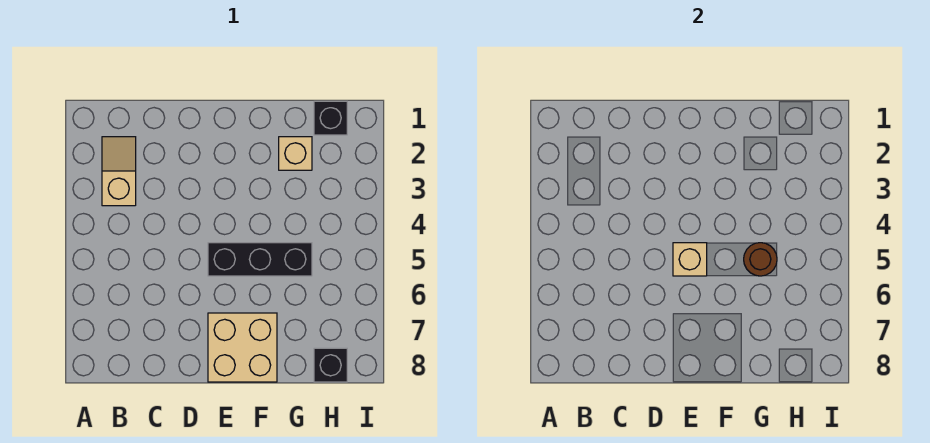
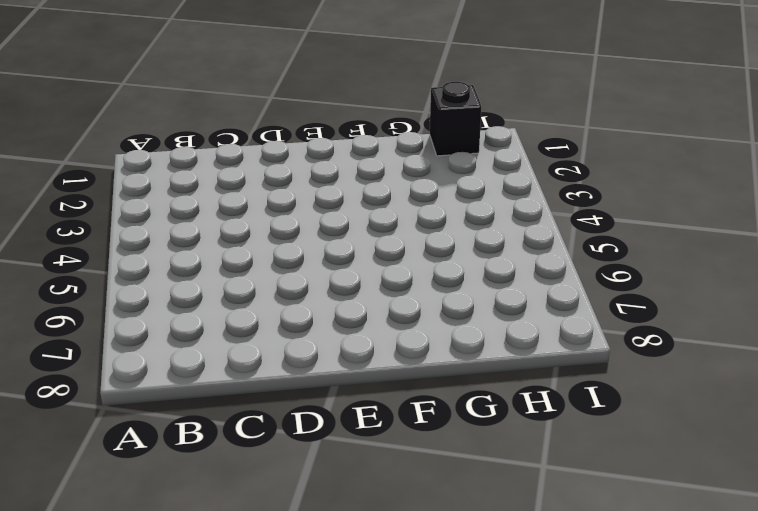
none -> tan slope B2:B3 level 1 top 3
none -> black brick E5:G5 level 1

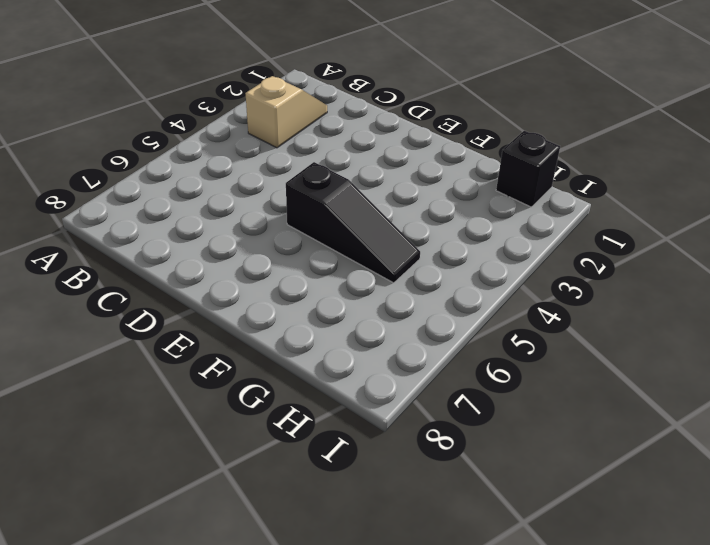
black slope E5:G5 level 1 top E -> black brick E5:G5 level 1
none -> tan brick E7:F8 level 1
none -> tan brick G2 level 1

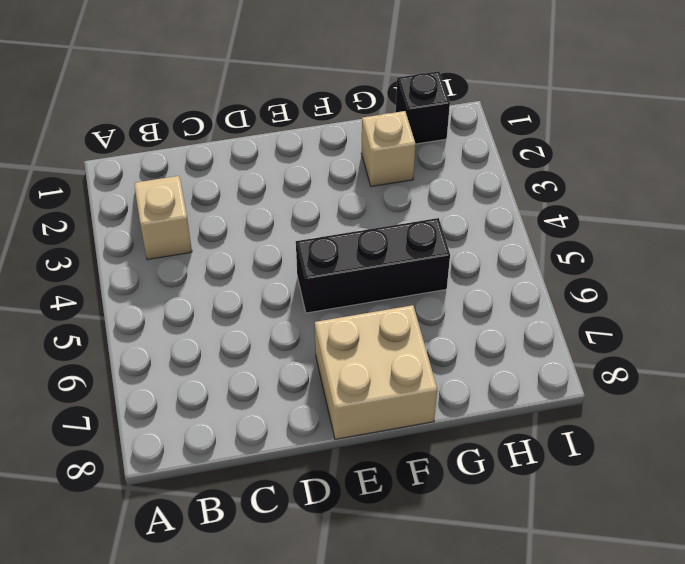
none -> black brick H8 level 1
none -> tan brick E5 level 2

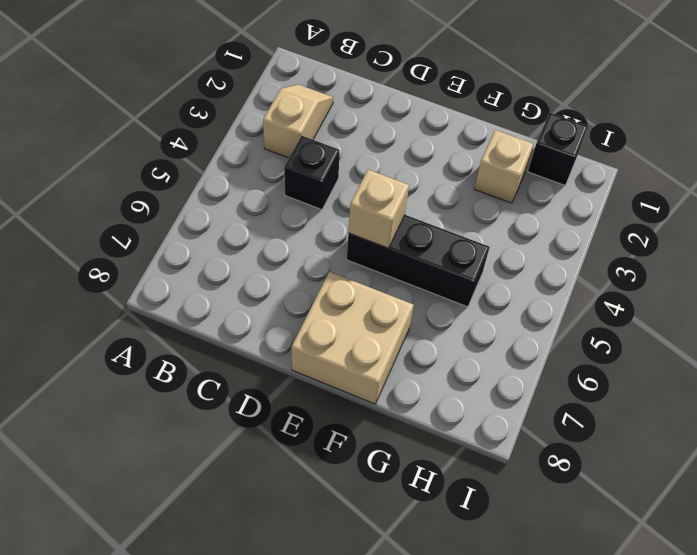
black brick C4 level 1 -> black brick H8 level 1
none -> brown round brick G5 level 2

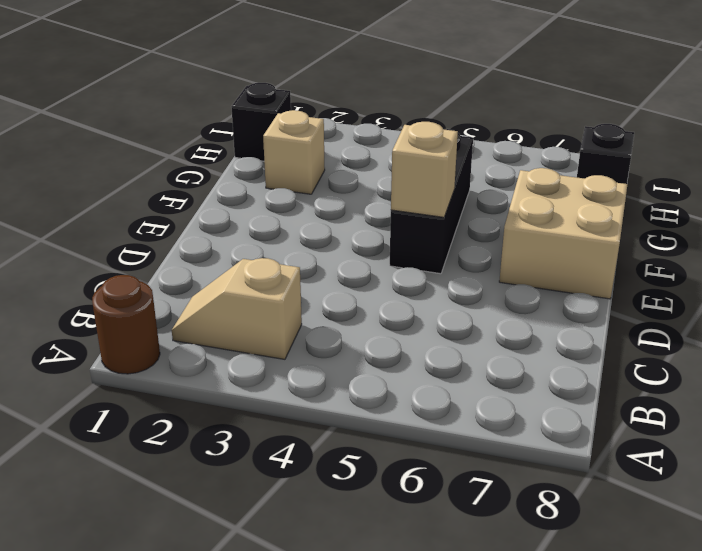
brown round brick A1 level 1 -> brown round brick G5 level 2

